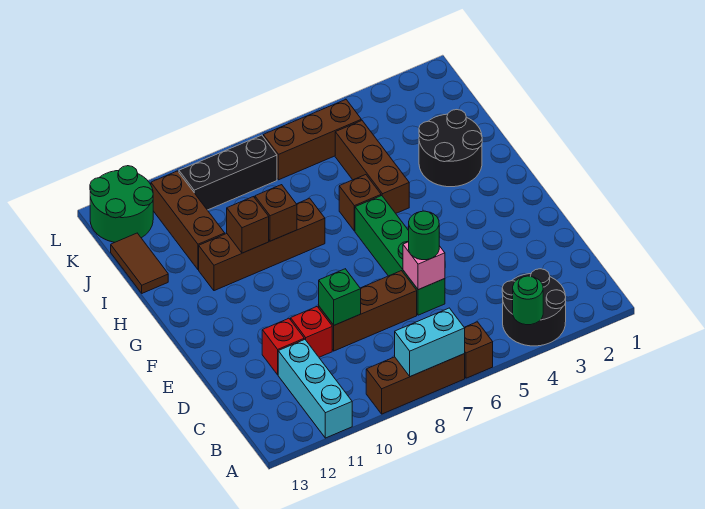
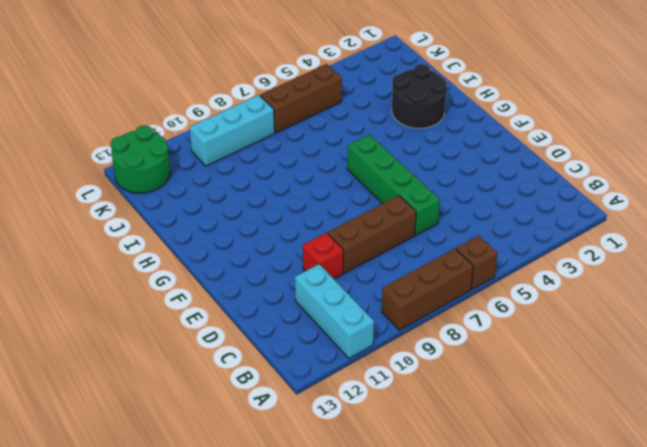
cyan brick K8:K10 level 1 -> black brick K8:K10 level 1
none -> black round brick A3:B4 level 1
none -> red brick D11 level 1
none -> brown brick H5:J5 level 1

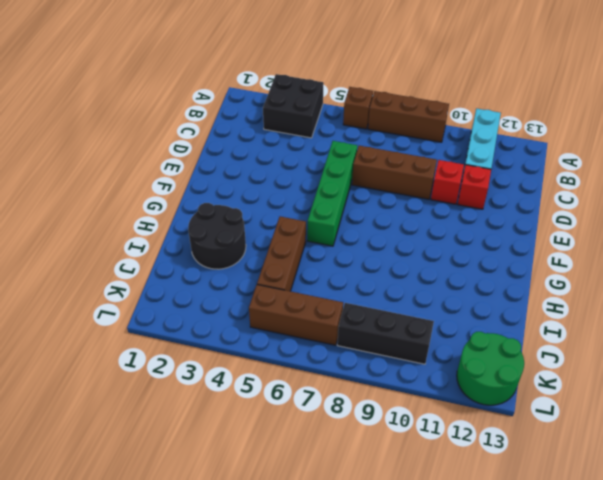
black brick A3:B4 level 1 -> black round brick A3:B4 level 1
none -> brown brick H6 level 1
none -> brown brick H8:H11 level 1
none -> brown brick I11:K11 level 1

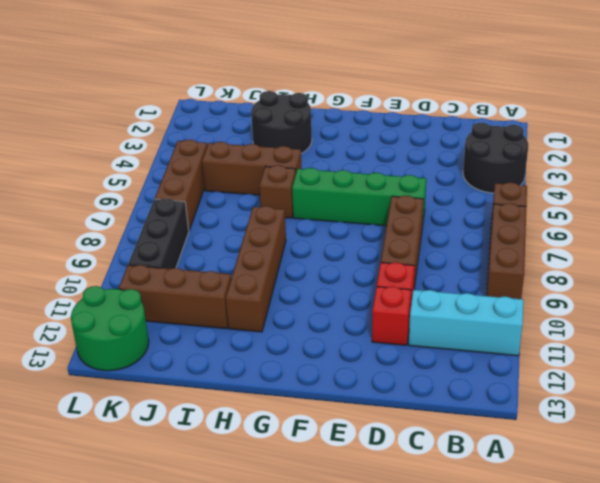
none -> brown tile I13:J13 level 1
none -> green round brick A4 level 2
none -> cyan brick A7:A8 level 2

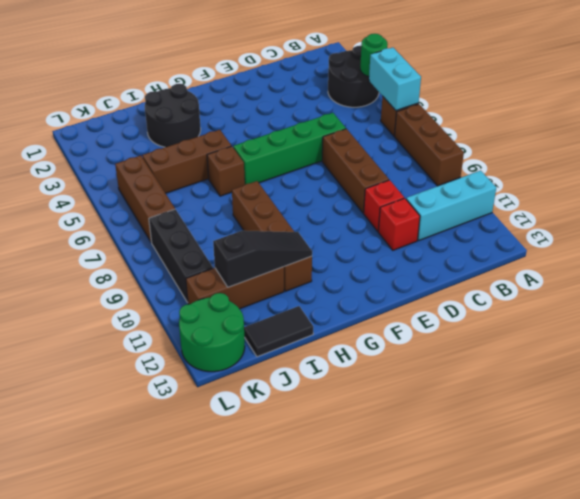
cyan brick A5:A6 level 2 -> cyan brick A7:A8 level 2
black slope H11:J11 level 2 top J -> none
black tile I13:J13 level 1 -> brown tile I13:J13 level 1
none -> pink brick D6 level 2
none -> green brick D9 level 2
none -> brown brick H9 level 2

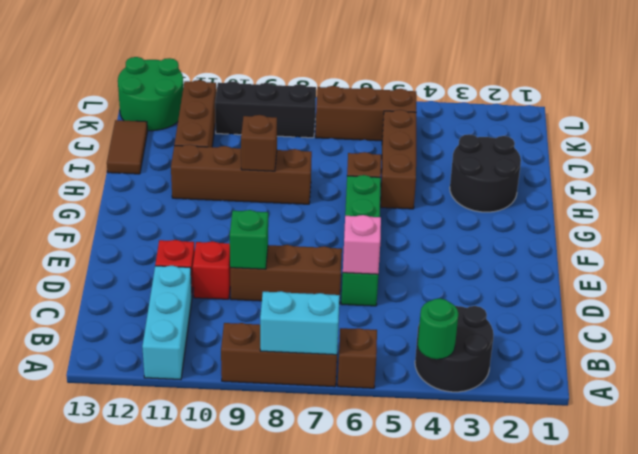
none -> brown brick H10 level 2
none -> green round brick D6 level 3

